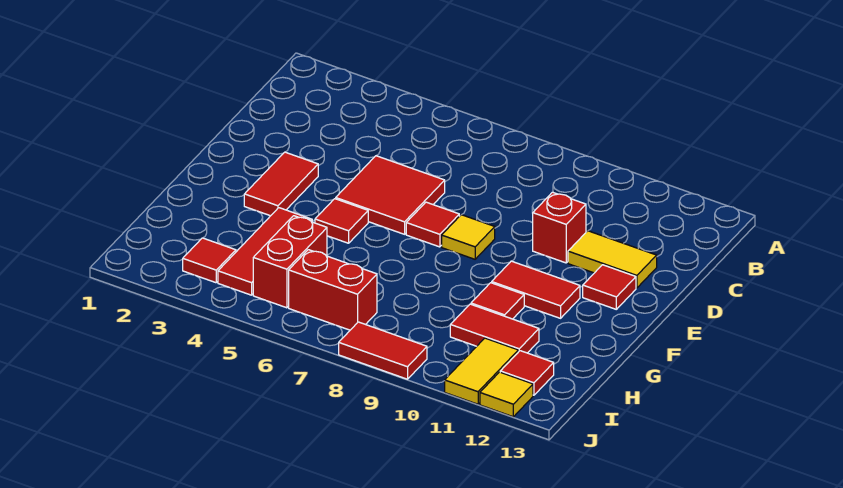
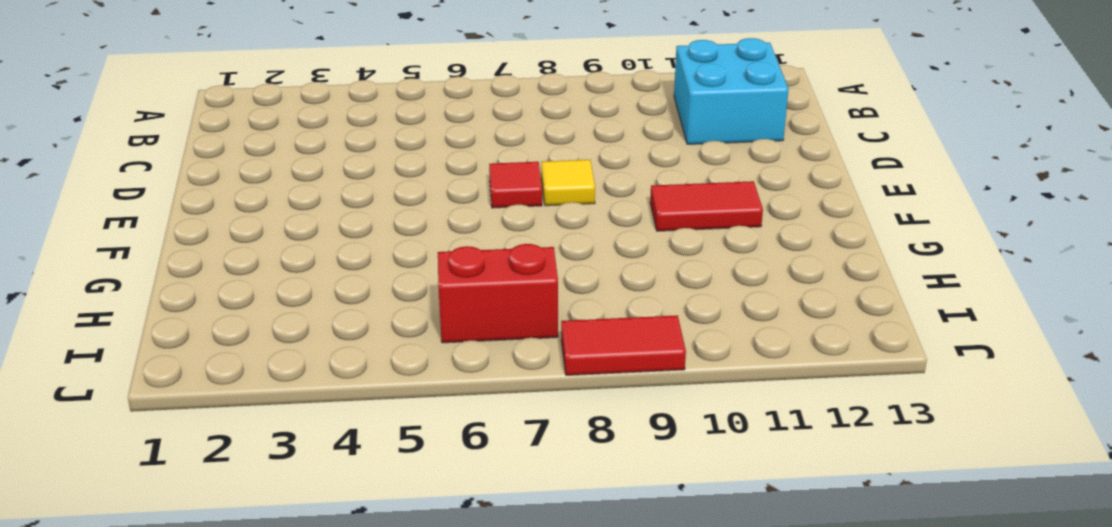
cyan brick B11:C12 level 1 -> none
none -> red tile D5:E6 level 1
none -> red brick D10 level 1
none -> yellow tile D11:D12 level 1

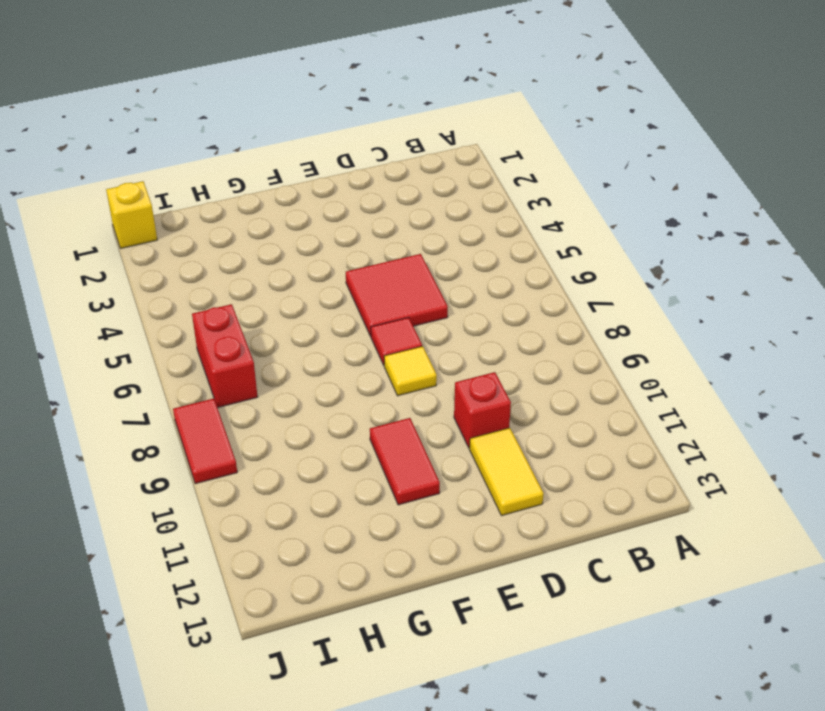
yellow brick J1 level 1 -> none
none -> red tile E3:F3 level 1
none -> red tile E12 level 1
none -> red tile F5 level 1

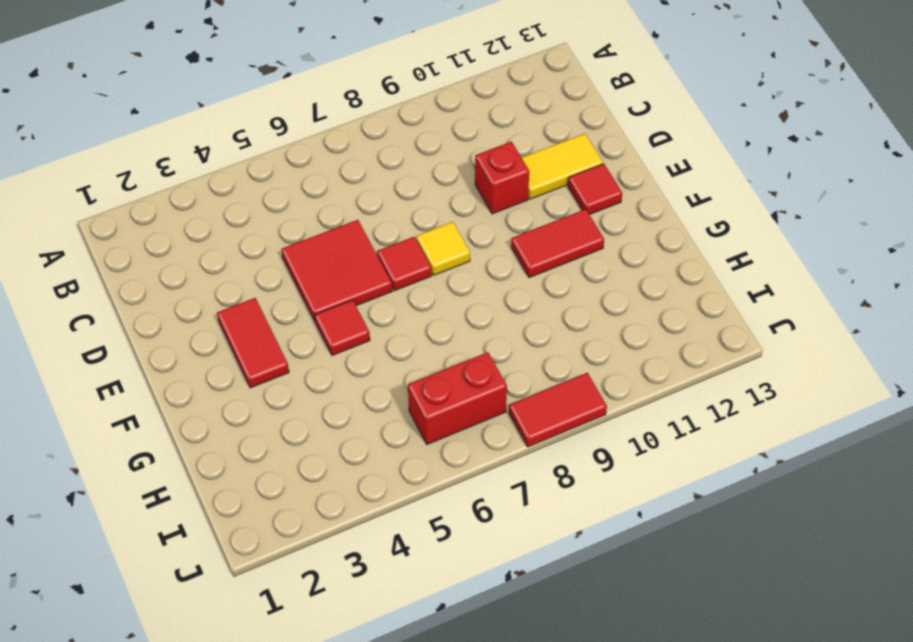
none -> red tile G4:I4 level 1
none -> red tile G10 level 1
none -> red brick H5:I5 level 1

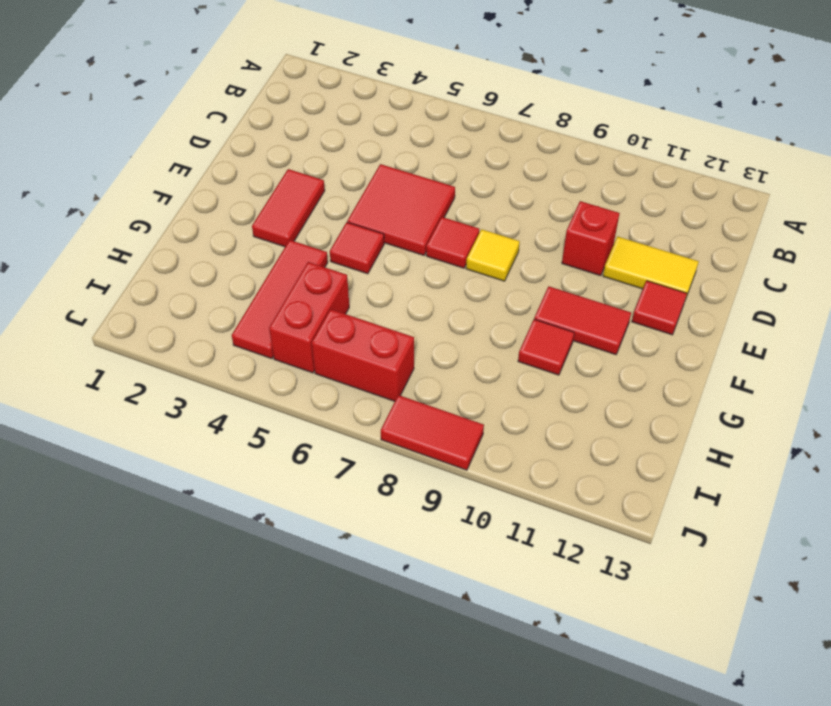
none -> red tile H10:H11 level 1
none -> red tile I3 level 1
none -> yellow tile I11:J11 level 1

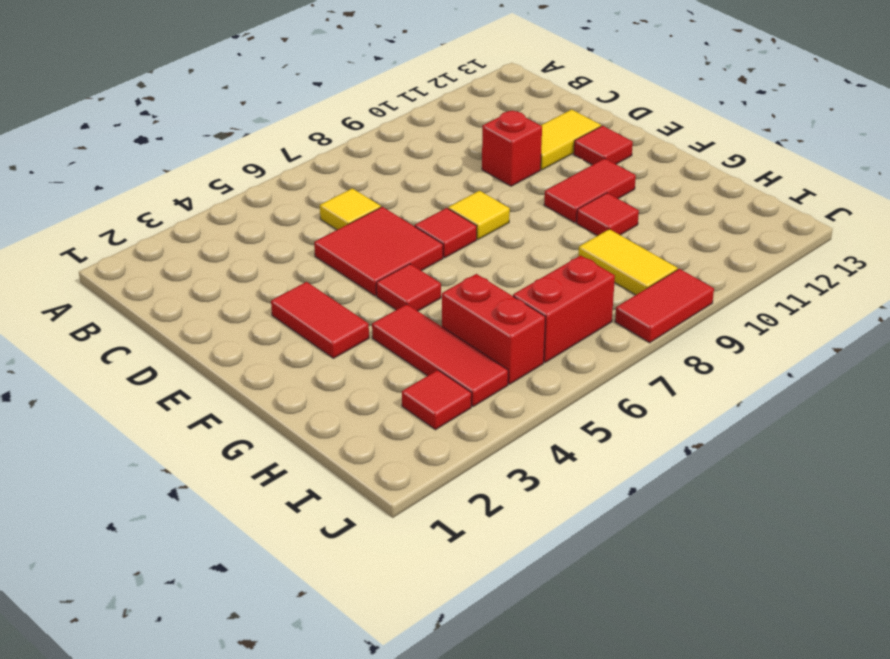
yellow tile C6 level 1 -> yellow tile J12 level 1
yellow tile H9:I9 level 1 -> yellow tile I11:J11 level 1
none -> red tile H10:H11 level 1
none -> red tile I12 level 1

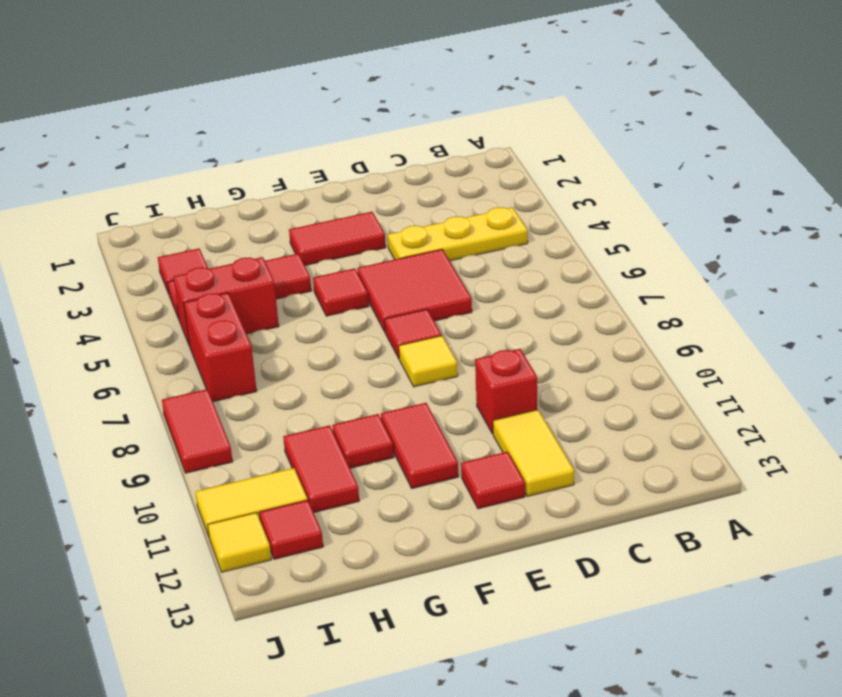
yellow plate B4:D4 level 1 -> none

